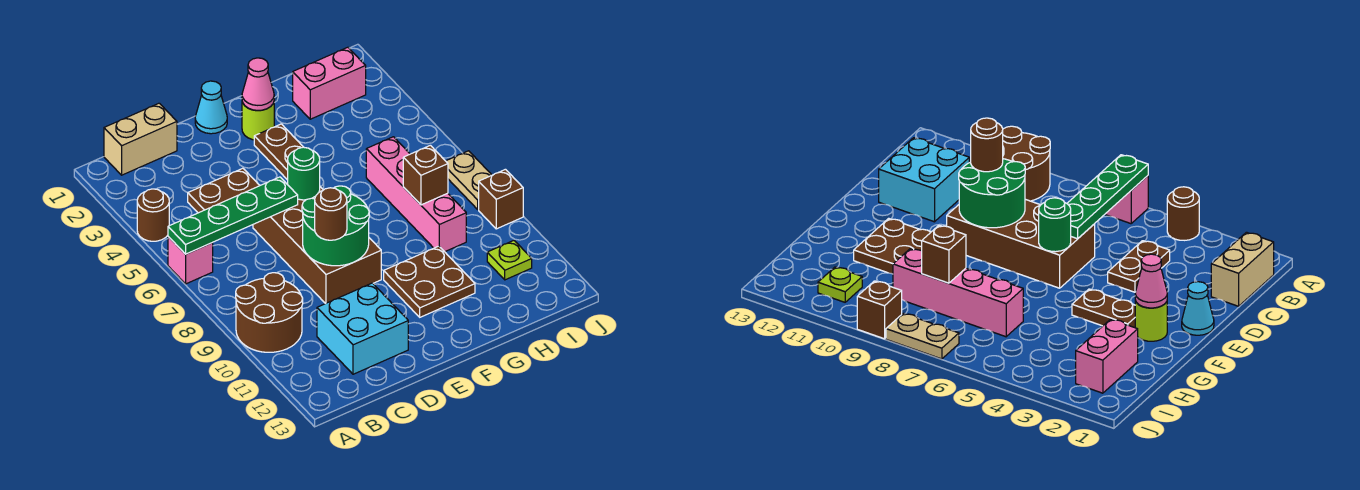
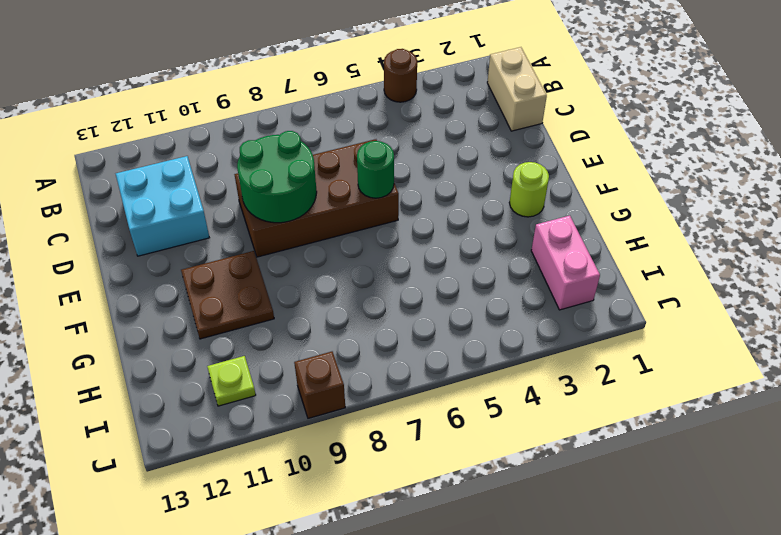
none -> pink brick A6 level 1
none -> brown round brick A9:B10 level 1
none -> brown plate C4:D4 level 1

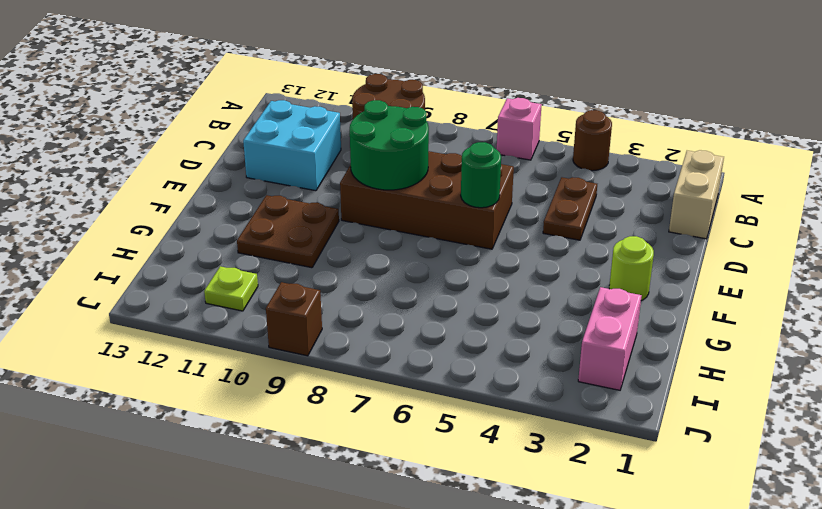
none -> cyan cone E1 level 1
none -> brown plate F3:F4 level 1
none -> pink brick H6:H9 level 1

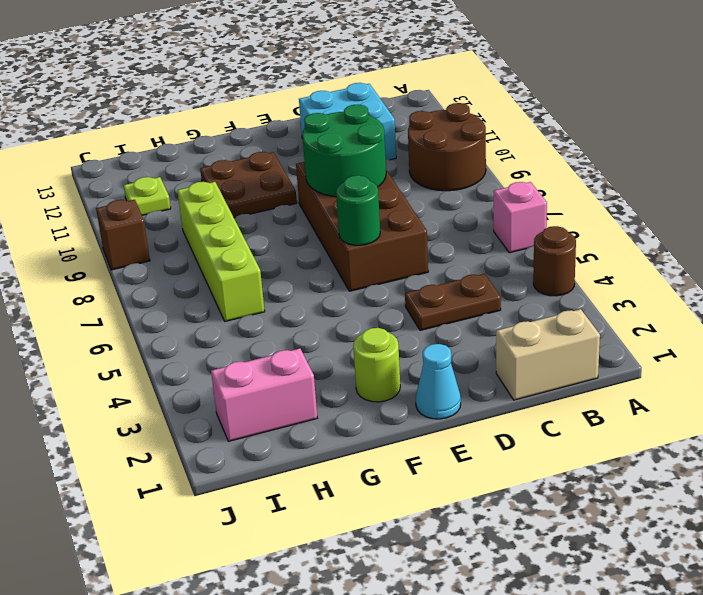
lime brick H6:H9 level 1 -> pink brick H6:H9 level 1
none -> brown plate F3:F4 level 1
none -> tan plate J7:J8 level 1
none -> green plate A6:D6 level 2

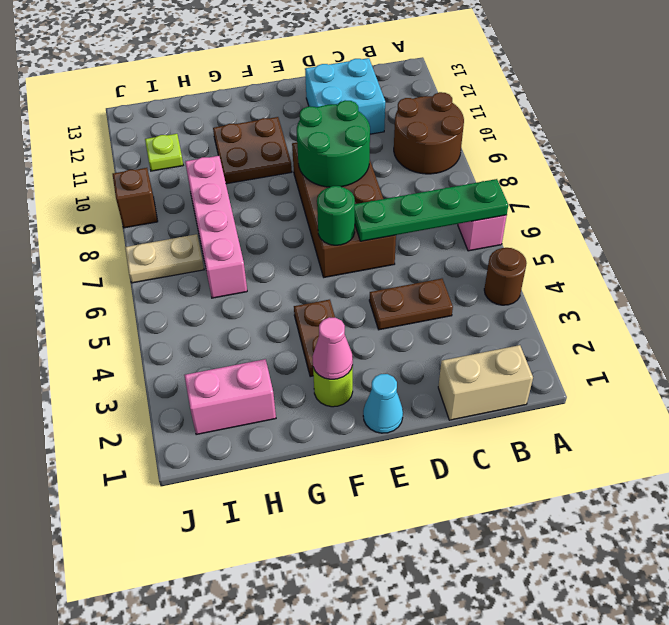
tan plate I7:J7 level 1 -> tan plate J7:J8 level 1
none -> brown brick H8 level 2
none -> brown round brick D9 level 3

